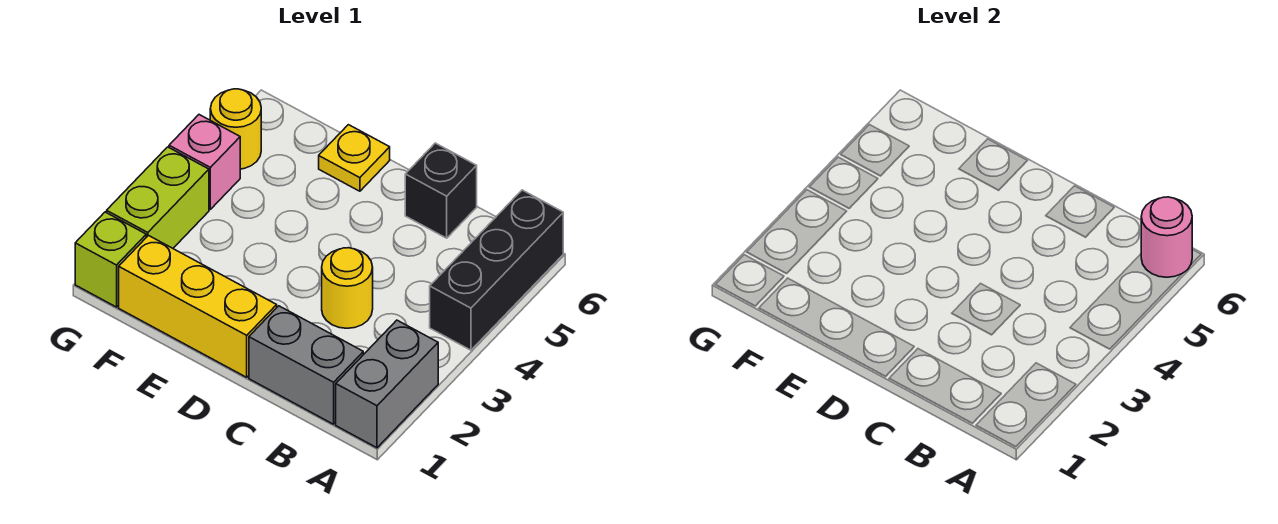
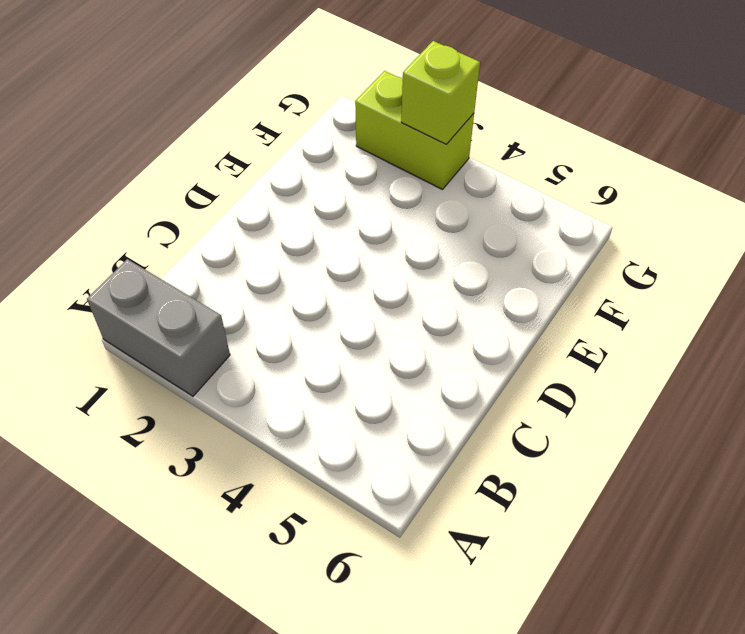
lime brick G3 level 2 -> lime brick G1 level 1
none -> black brick A4:A6 level 1
none -> grey brick B1:C1 level 1
none -> yellow round brick C3 level 1

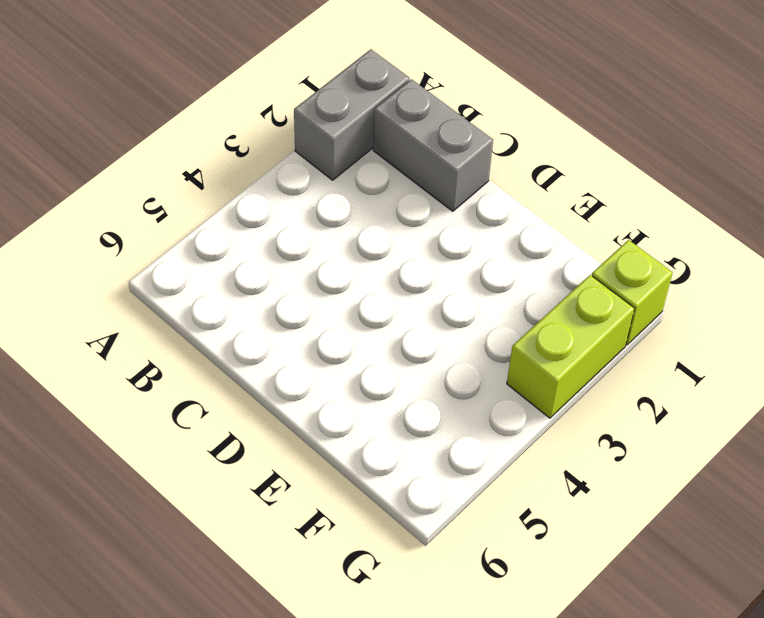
none -> black brick A4:A6 level 1
none -> yellow round brick C3 level 1
none -> black brick C6 level 1

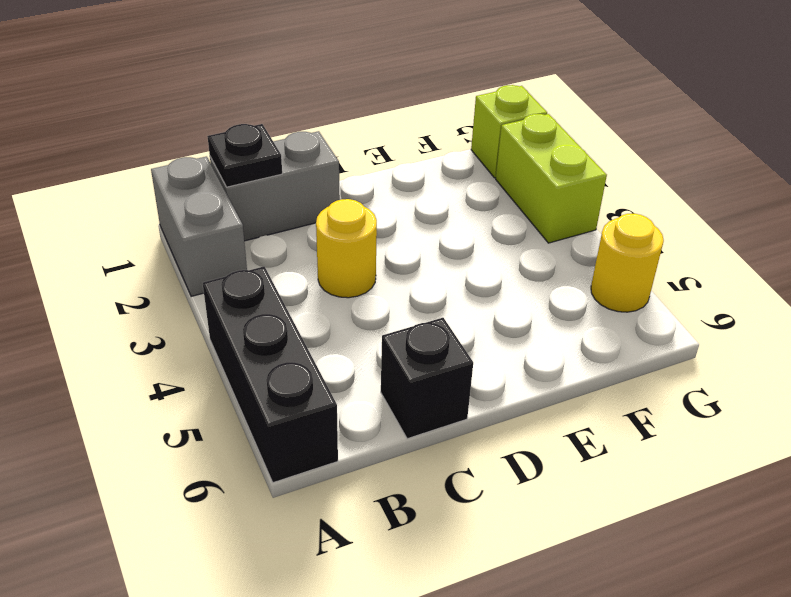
black plate B1 level 2 -> none
none -> yellow brick D1:F1 level 1
none -> yellow plate E6 level 1
none -> pink brick G4 level 1

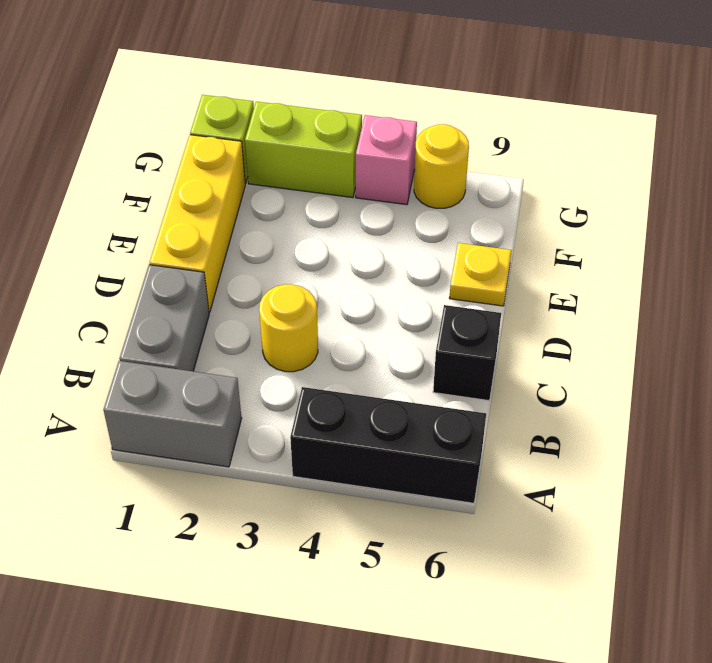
none -> pink round brick A6 level 2

